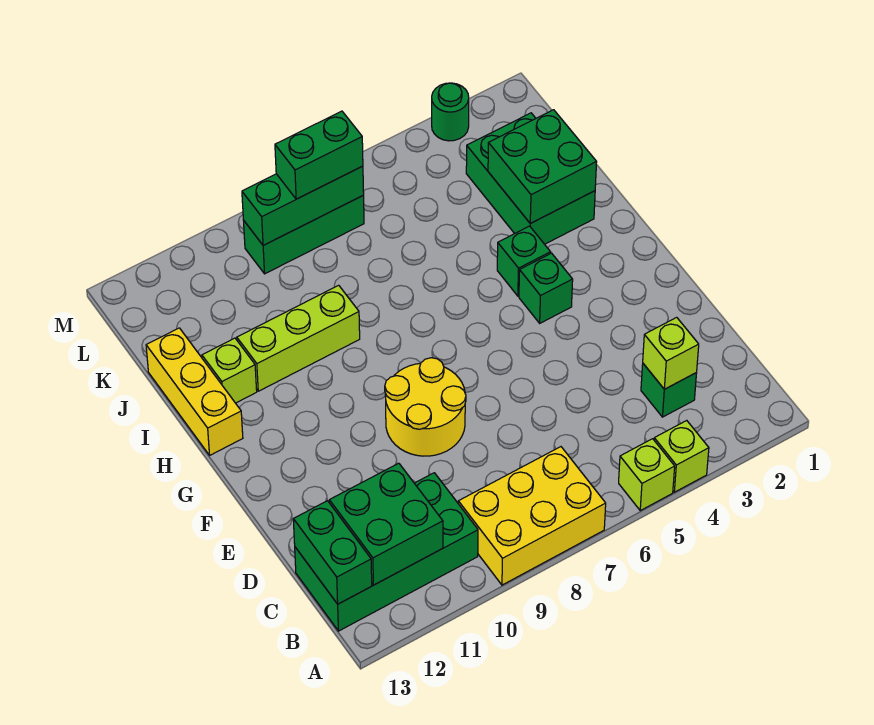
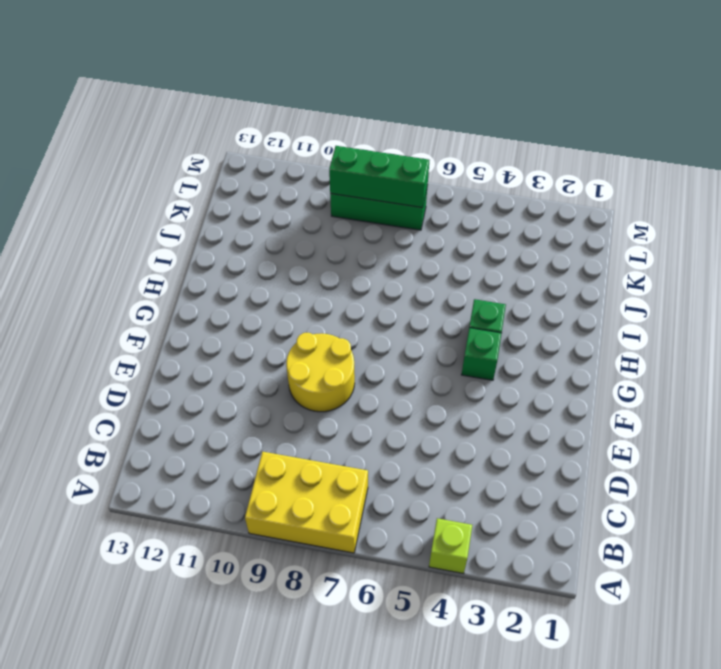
none -> lime brick A5 level 1
none -> green brick B10:C13 level 1
none -> green brick C3 level 1

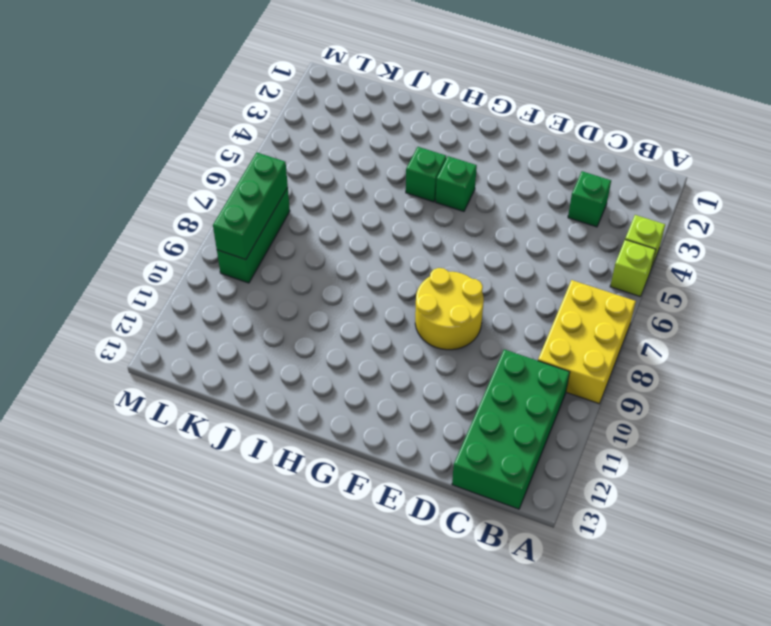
none -> yellow brick H13:J13 level 1
none -> green brick I2:K3 level 1
none -> lime brick I9:I11 level 1

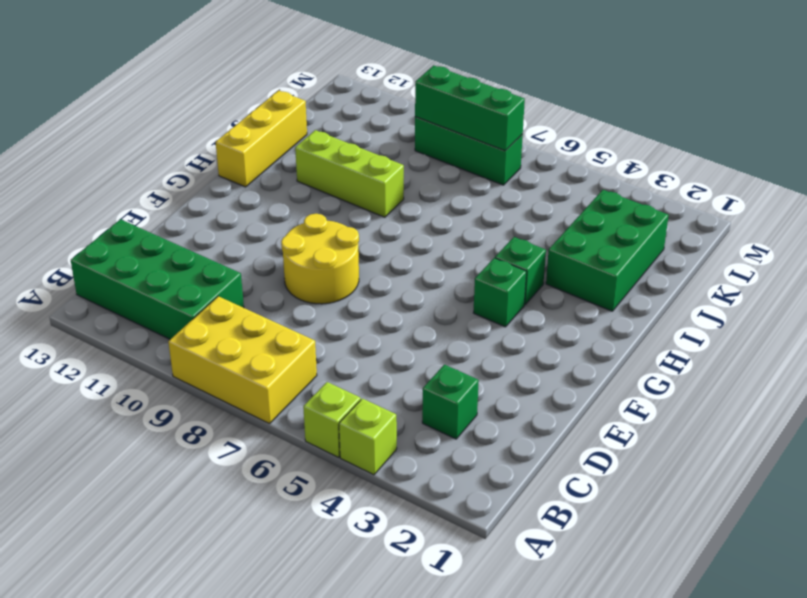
none -> lime brick I12 level 1
none -> green round brick M3 level 1
none -> green brick B11:C12 level 2

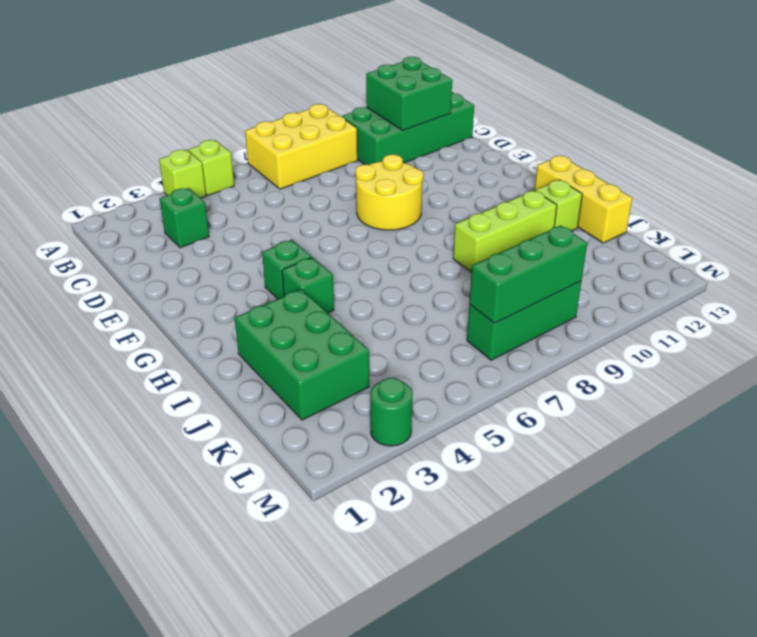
none -> green brick B13:C13 level 2
none -> lime brick C3 level 2
none -> green brick I2:J3 level 2

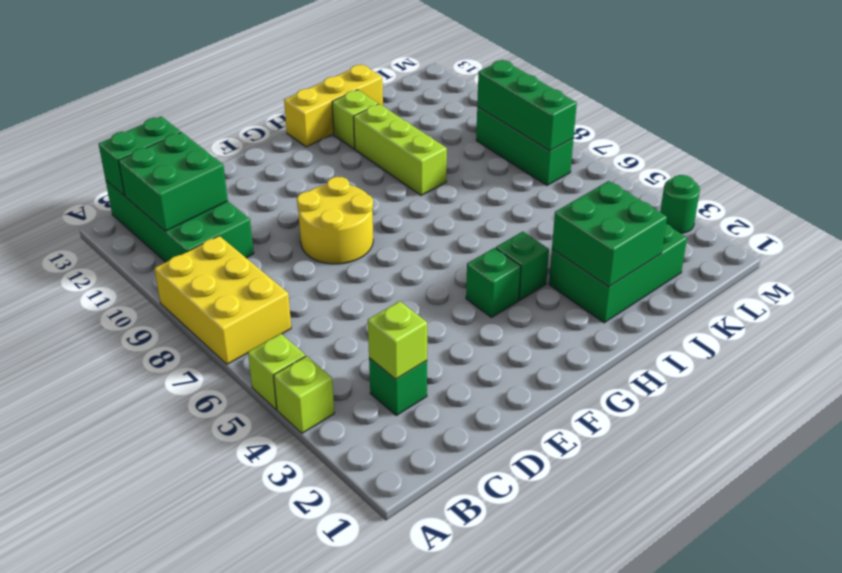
none -> green brick L7:L8 level 3

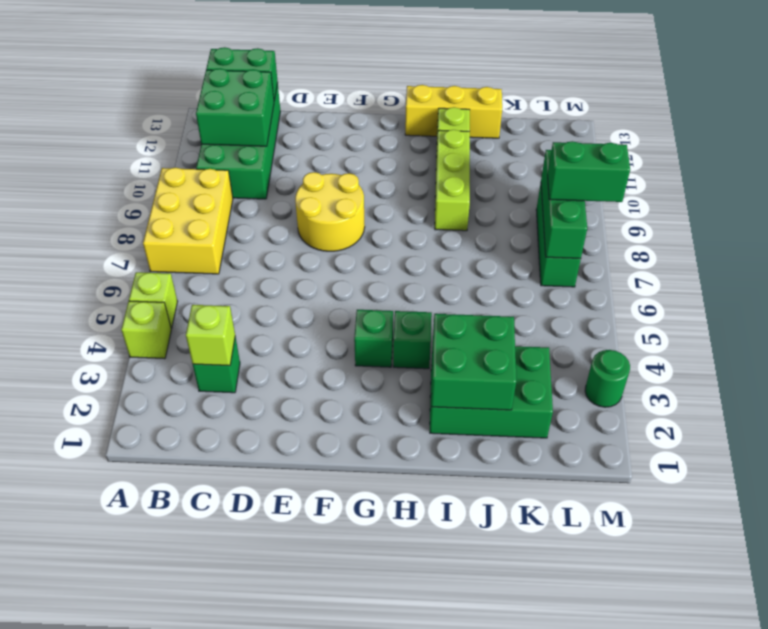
green brick L8:M8 level 3 -> green brick L7:L8 level 3

